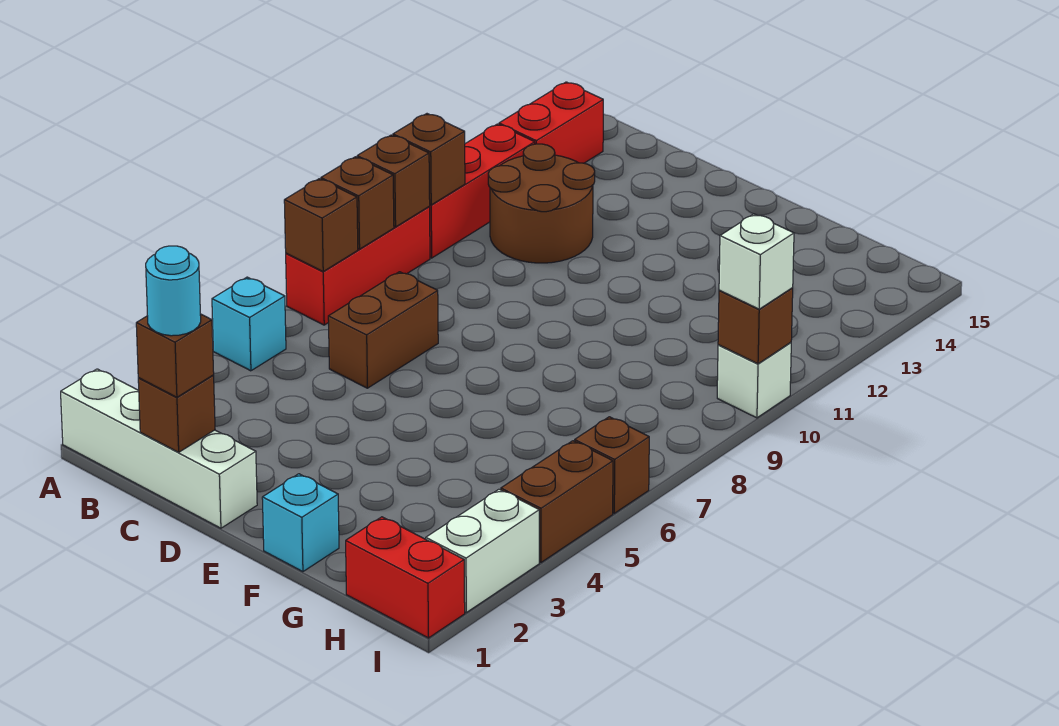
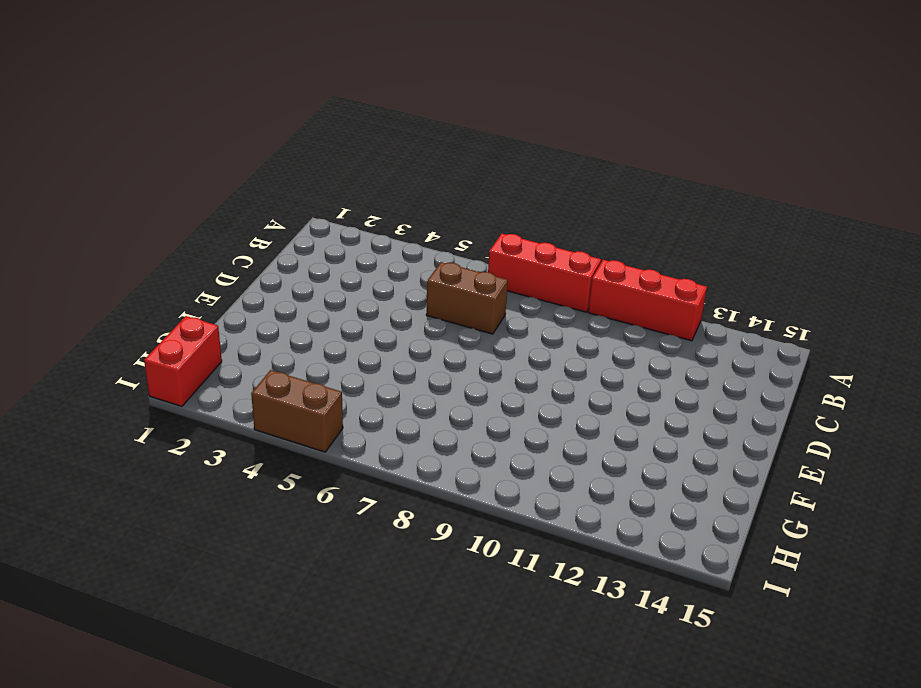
none -> white brick A1:D1 level 1
none -> cyan brick A5 level 1
none -> red brick A13:A14 level 1

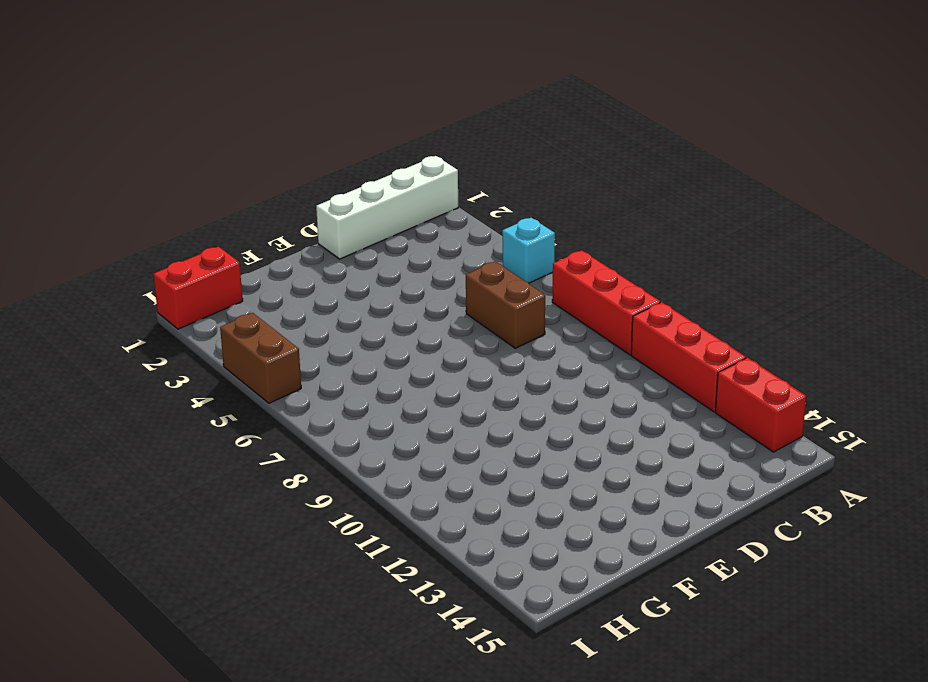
none -> brown round brick B11:C12 level 1
none -> cyan brick F1 level 1
none -> white brick I2:I3 level 1

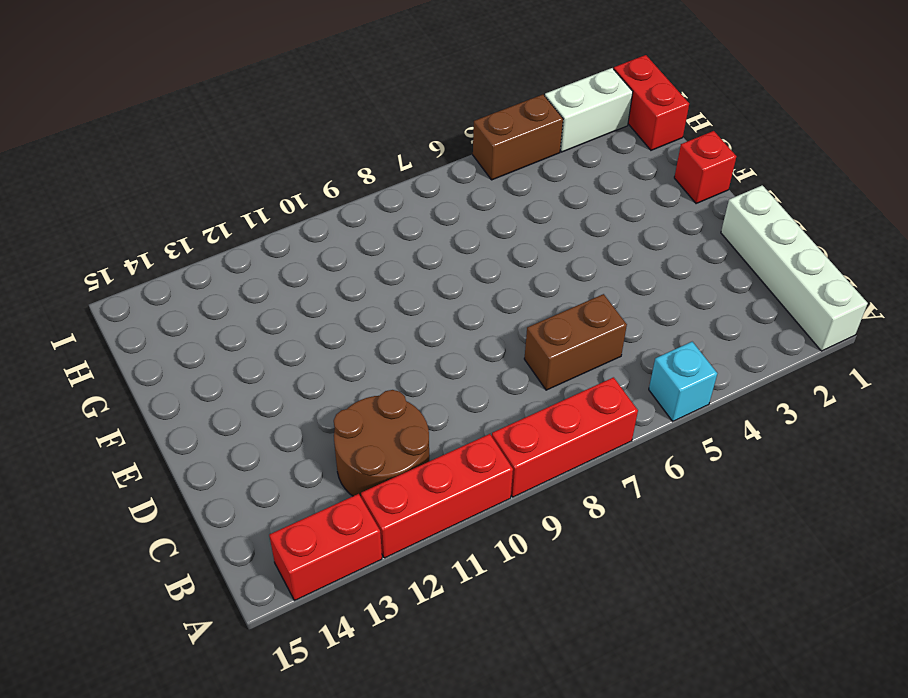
red brick F1 level 1 -> cyan brick F1 level 1
none -> brown brick I6 level 1
none -> white brick I10 level 1
none -> brown brick A7 level 2

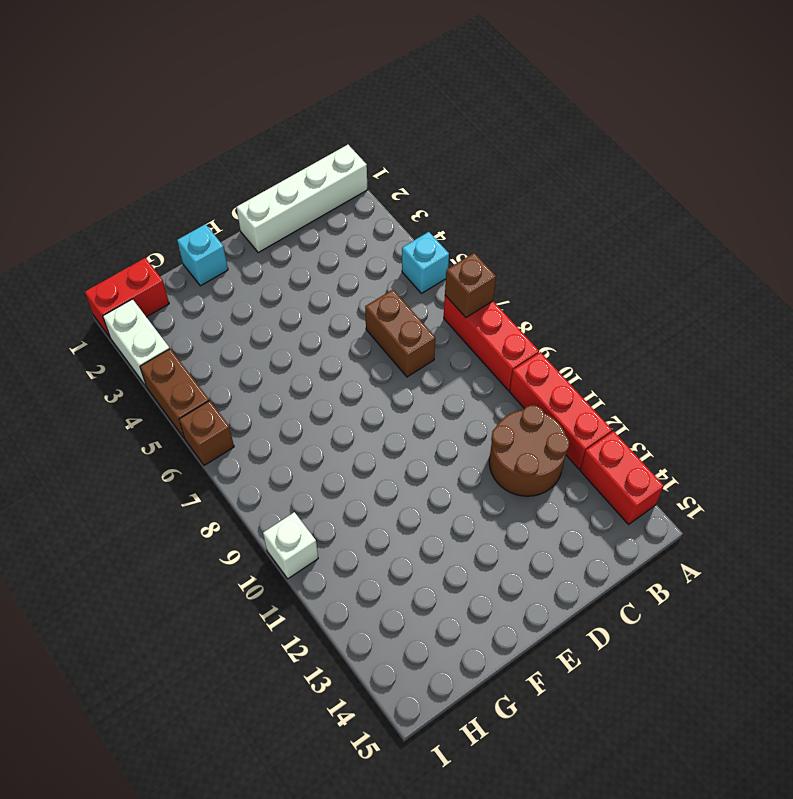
none -> brown brick A8 level 2
none -> brown brick A9 level 2
none -> brown brick A10 level 2

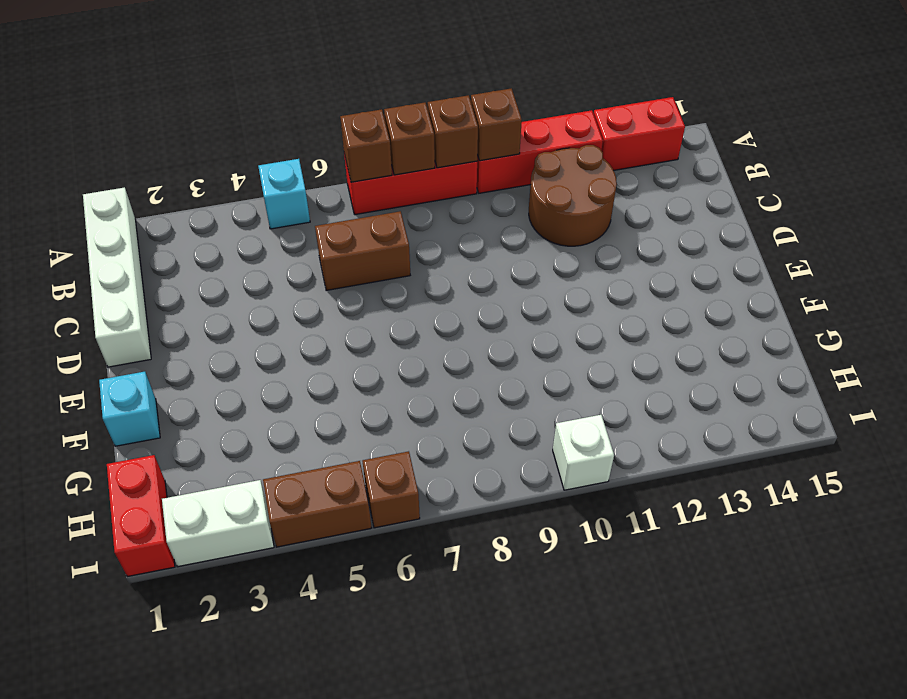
none -> brown brick C1 level 2
none -> brown brick I10 level 2
none -> brown brick C1 level 3

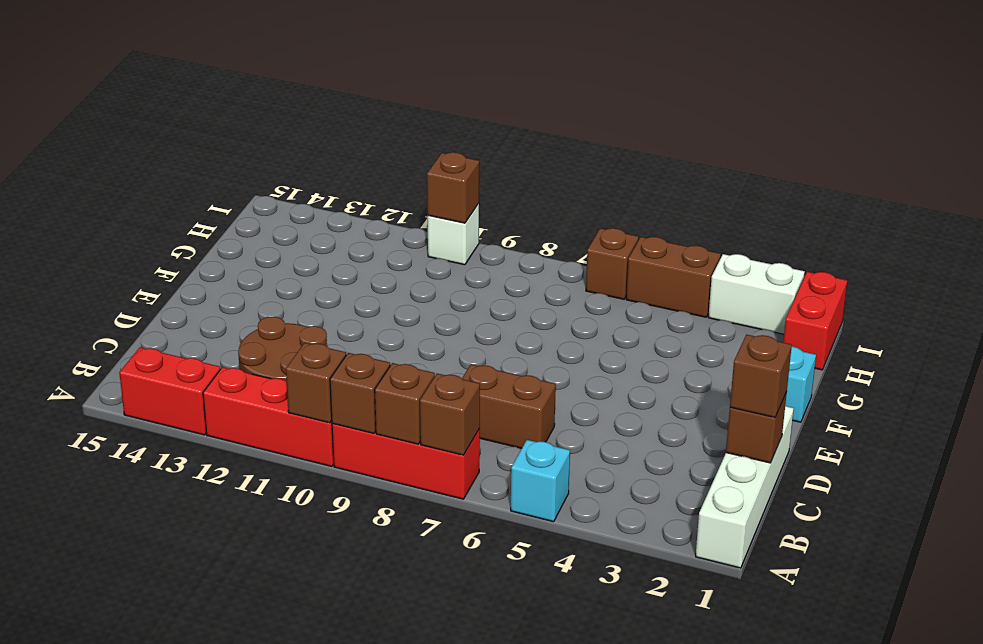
none -> white brick I10 level 3
none -> cyan round brick C1 level 4

